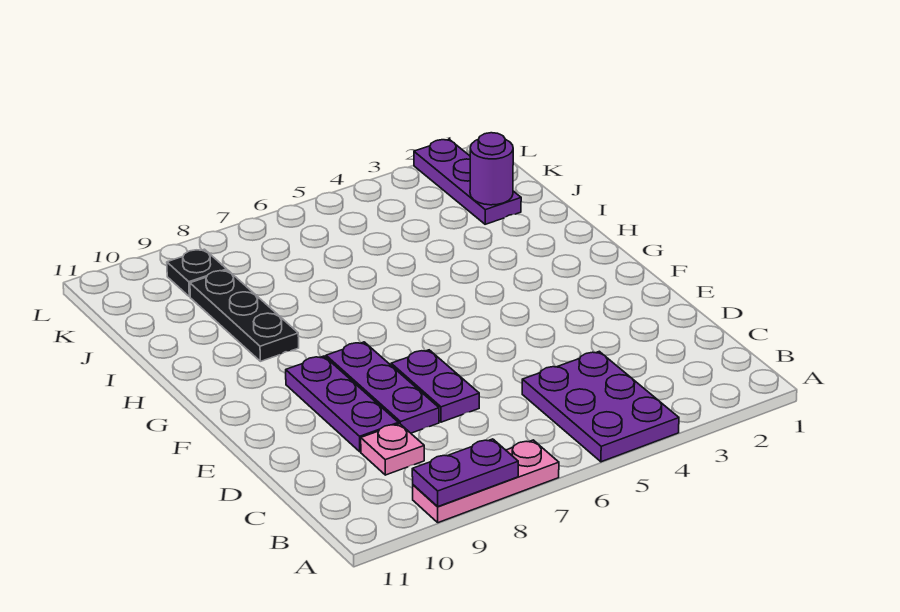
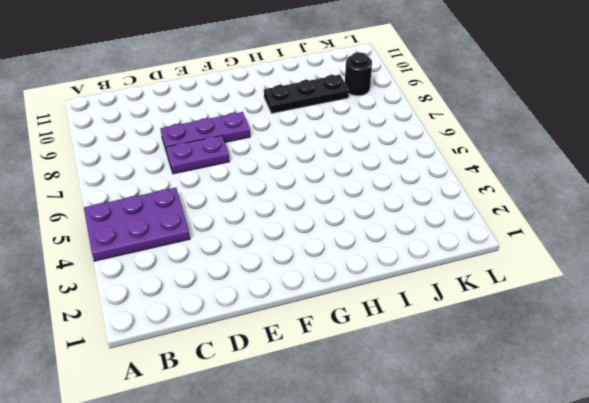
black round brick K9 level 1 -> black plate K9 level 1
none -> pink plate A7:A9 level 1
none -> pink plate C9 level 1

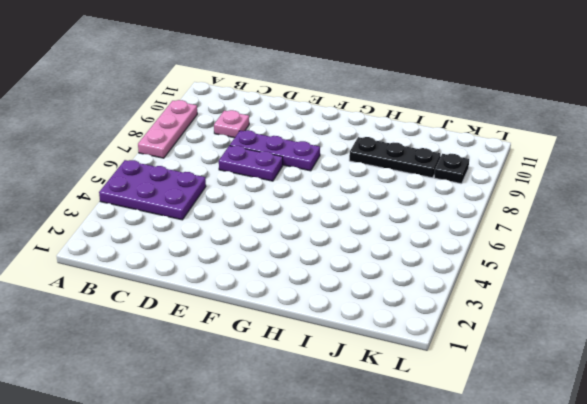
none -> purple plate D9:F9 level 1
none -> purple plate J2:L2 level 1

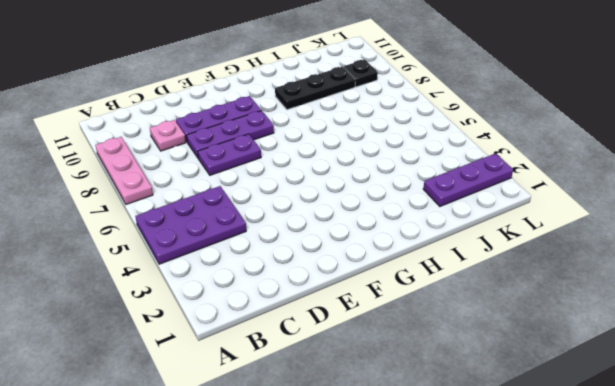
none -> purple plate A8:A9 level 2
none -> purple round brick J2 level 2

